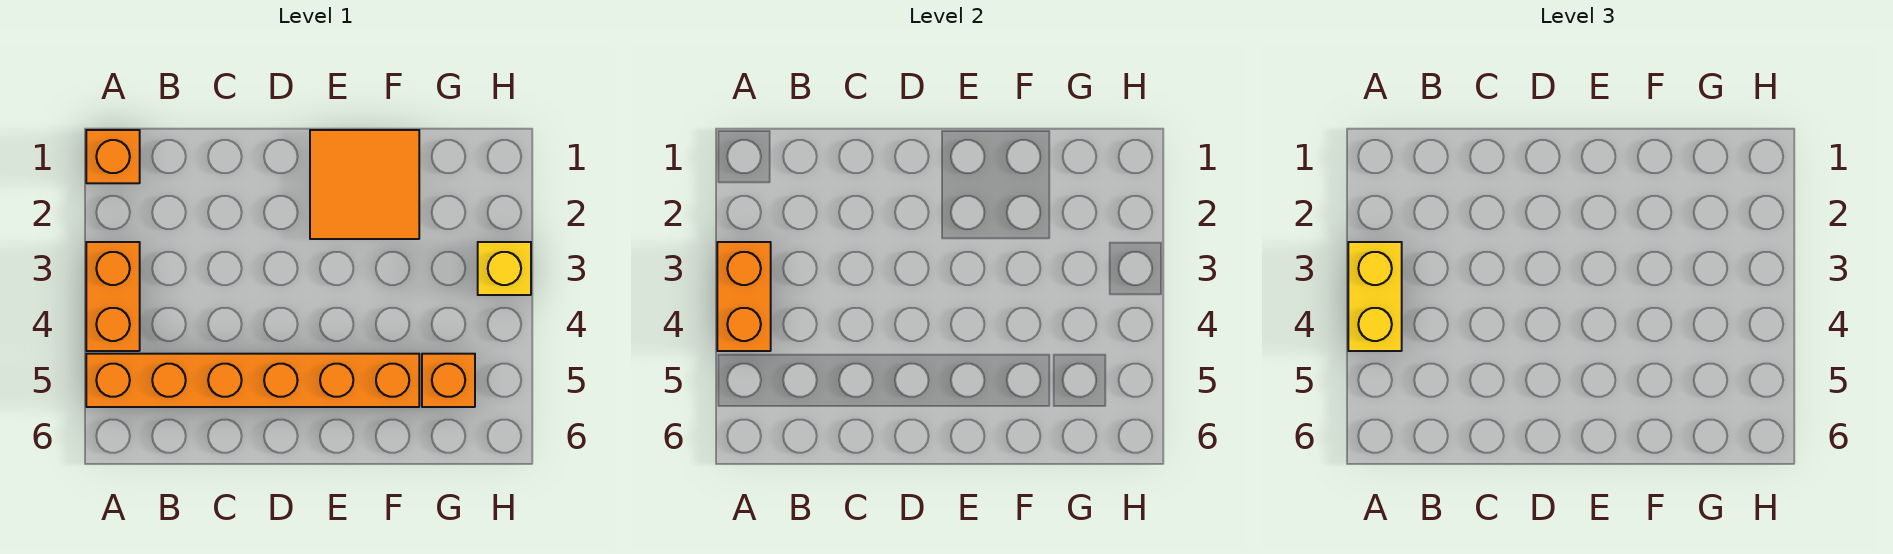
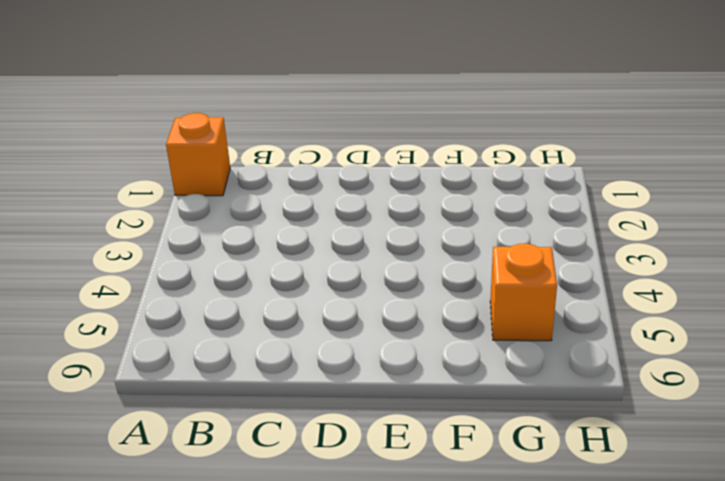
none -> orange brick A3:A4 level 1
none -> orange brick A5:F5 level 1

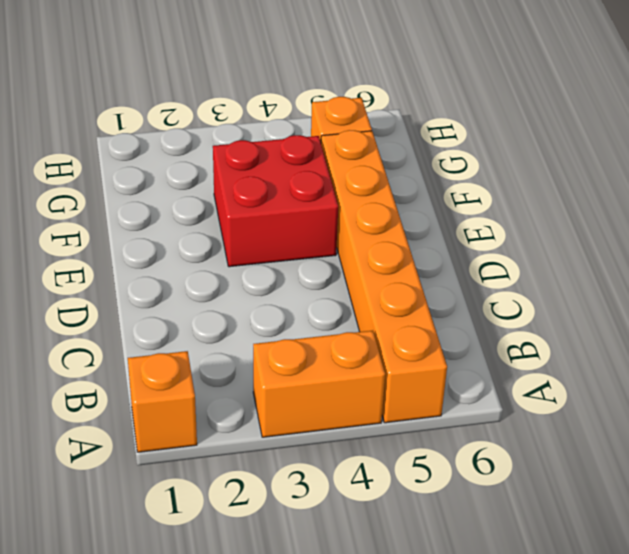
red brick E3:F4 level 1 -> none
none -> orange tile E1:F2 level 1
none -> yellow brick H3 level 1

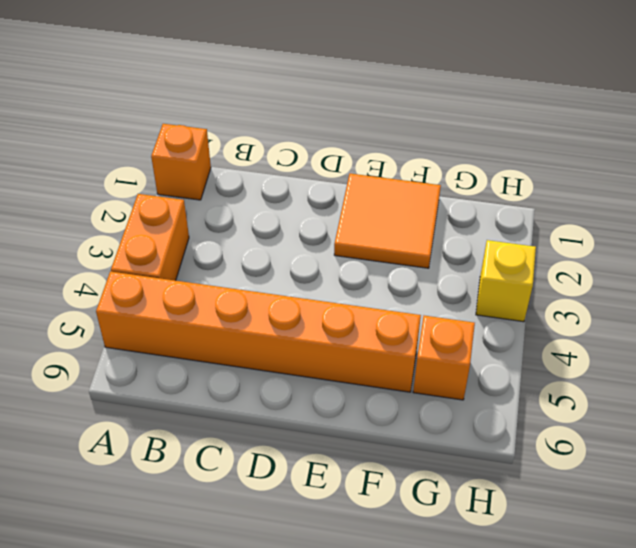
none -> orange brick A3:A4 level 2
none -> yellow brick A3:A4 level 3

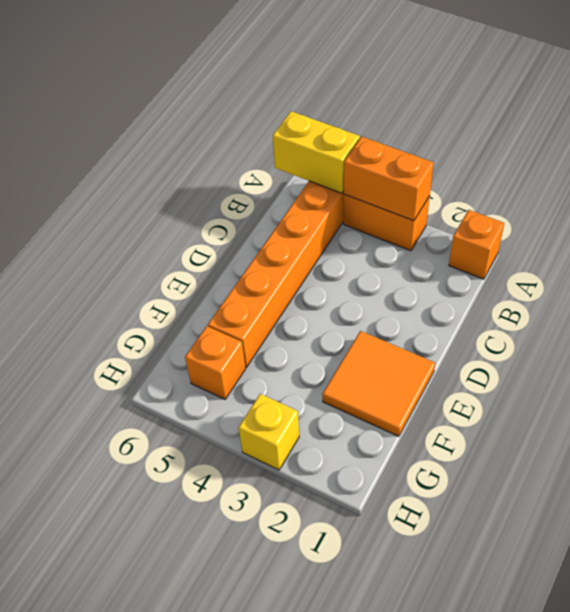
yellow brick A5:A6 level 2 -> yellow brick A3:A4 level 3

